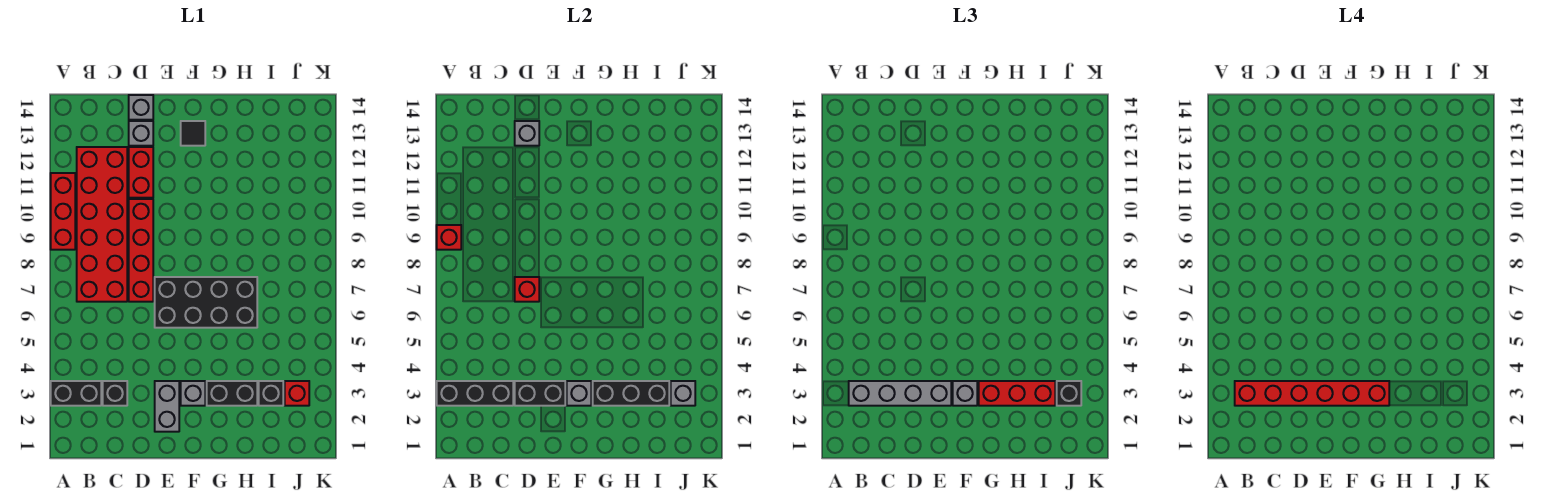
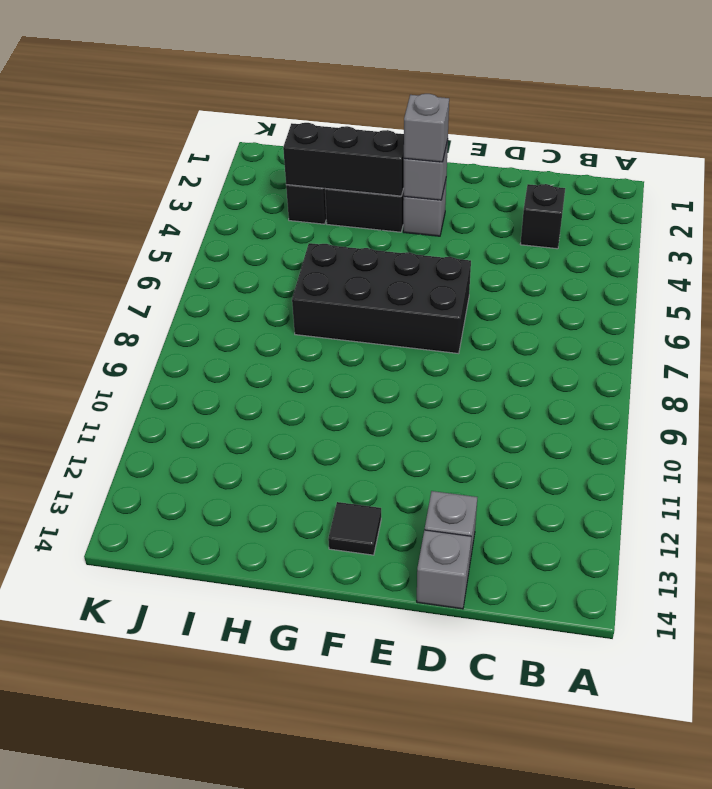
none -> black brick A3:B3 level 1
none -> red brick A9:A11 level 1
none -> red brick B7:C12 level 1

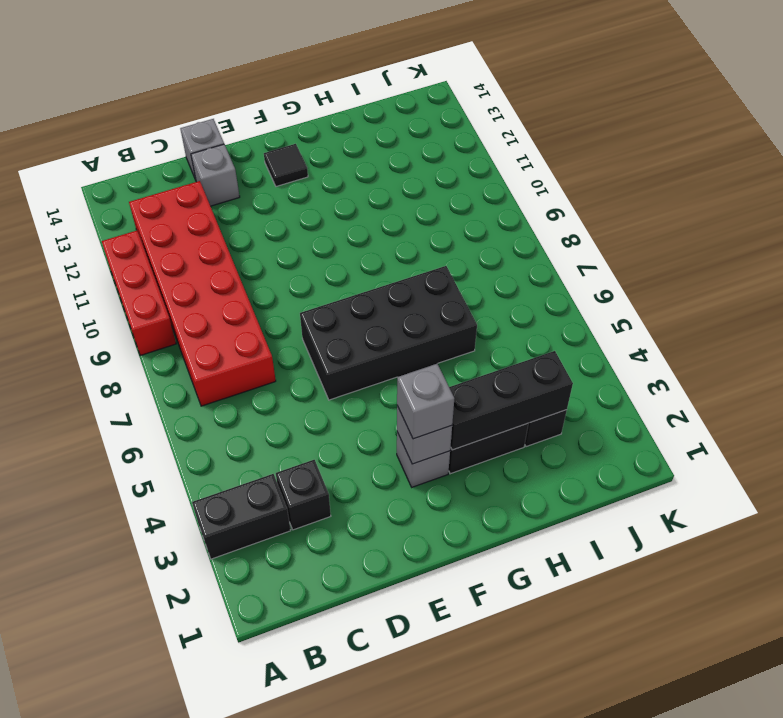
none -> red brick D7:D10 level 1
none -> red brick D11:D12 level 1
none -> grey brick E2:E3 level 1

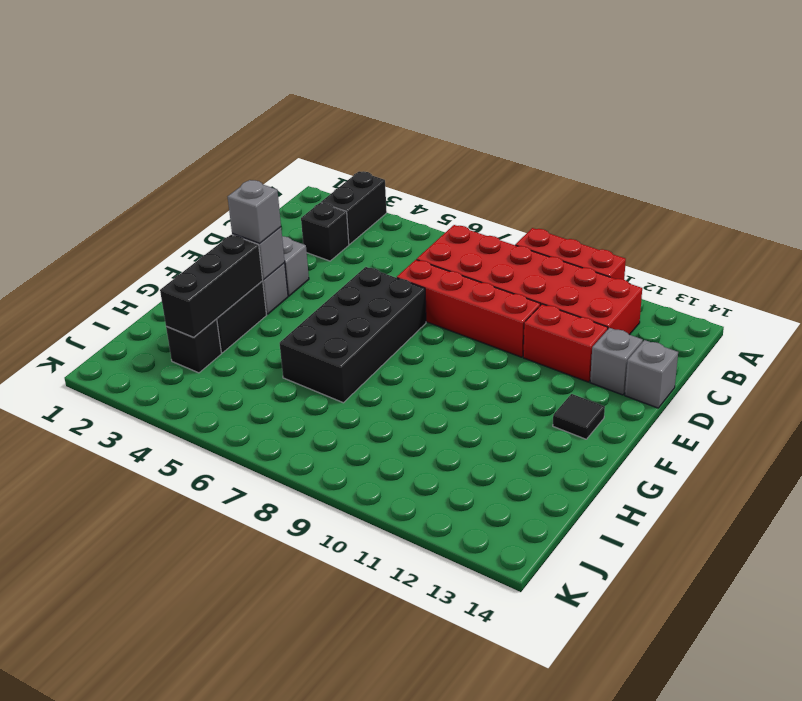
none -> red brick J3 level 1
none -> black brick A3:C3 level 2
none -> red brick A9 level 2

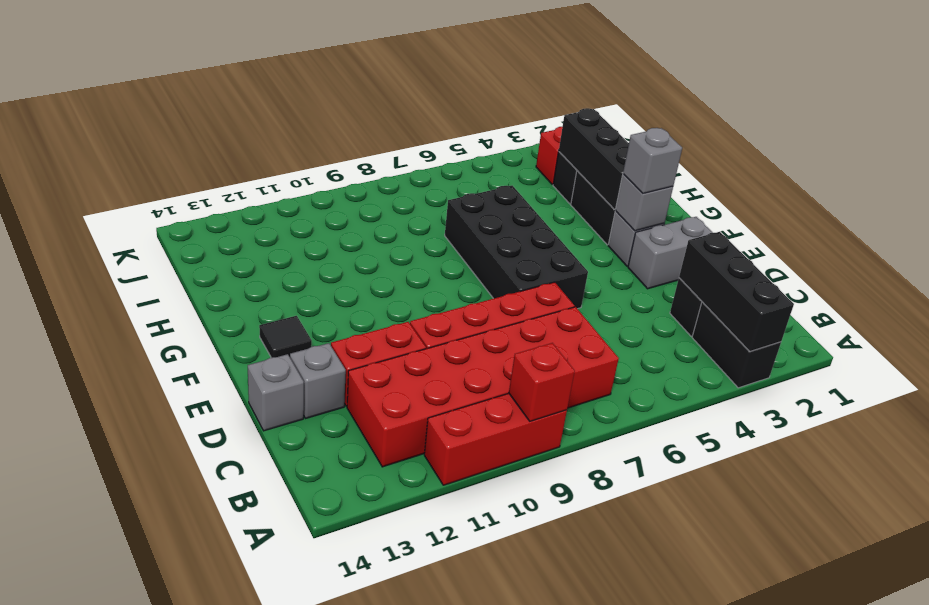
none -> black brick D3:E3 level 2
none -> red brick D7 level 2
none -> grey brick D13 level 2

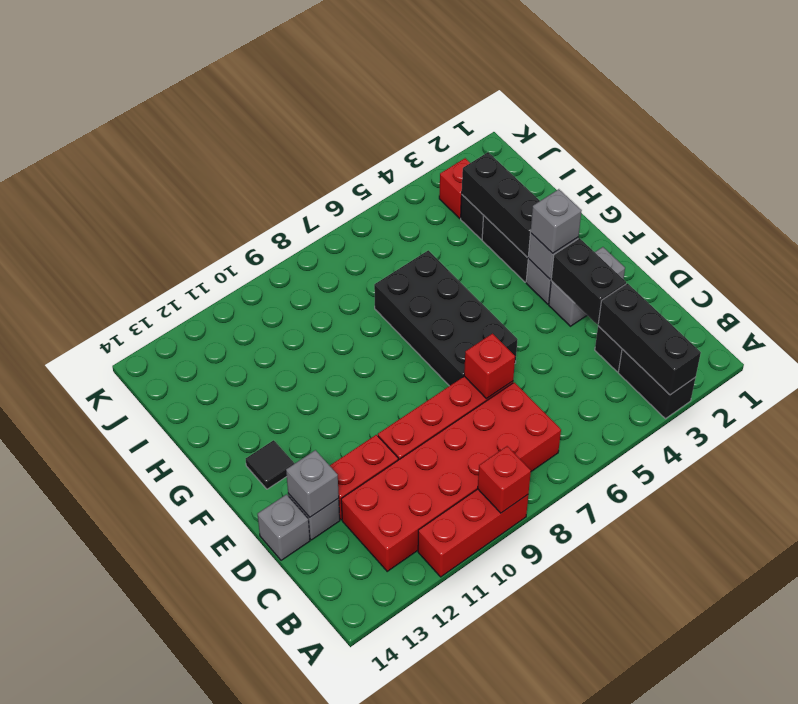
none -> grey brick J3 level 2
none -> grey brick B3:E3 level 3
none -> red brick G3:I3 level 3

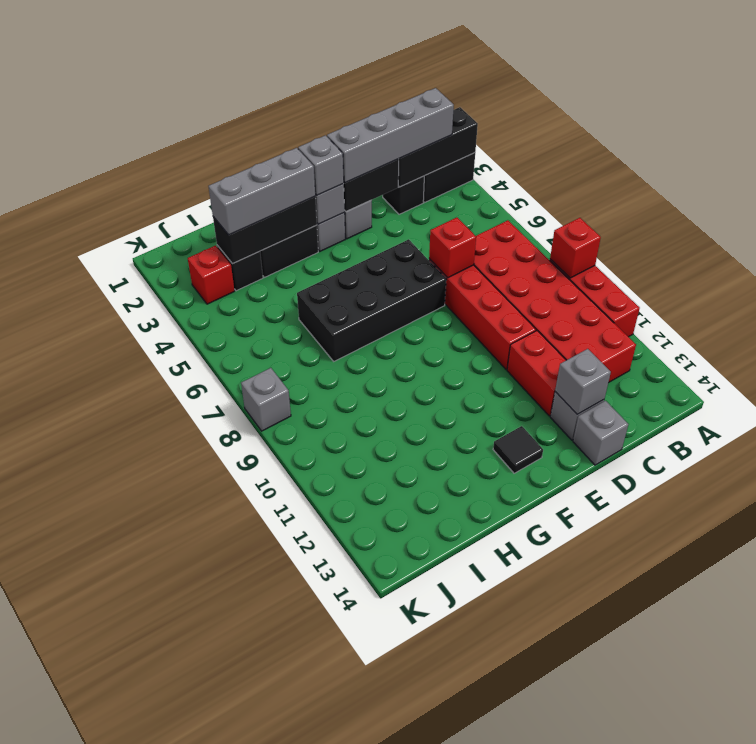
grey brick G3:I3 level 3 -> red brick G3:I3 level 3
grey brick K8 level 1 -> grey brick J3 level 2
none -> black brick J3 level 3
none -> red brick B3:G3 level 4

